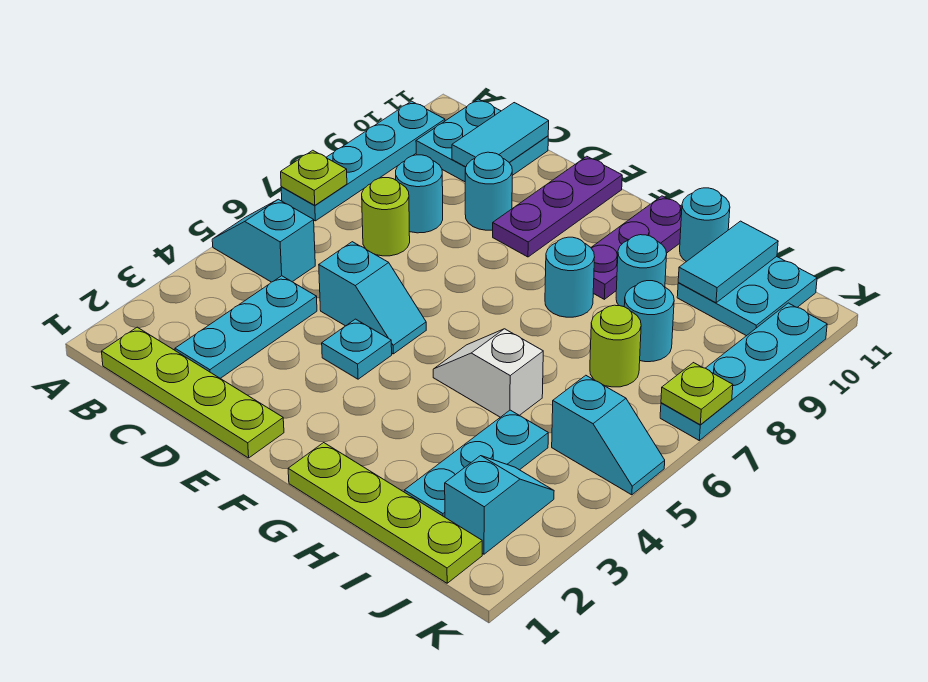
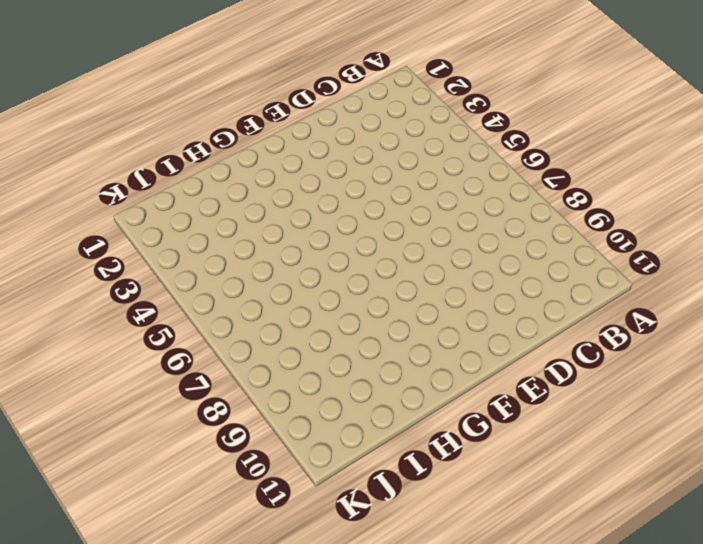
none -> cyan slope A5:B5 level 1 top B
none -> cyan plate A7:A10 level 1
none -> lime plate B1:E1 level 1

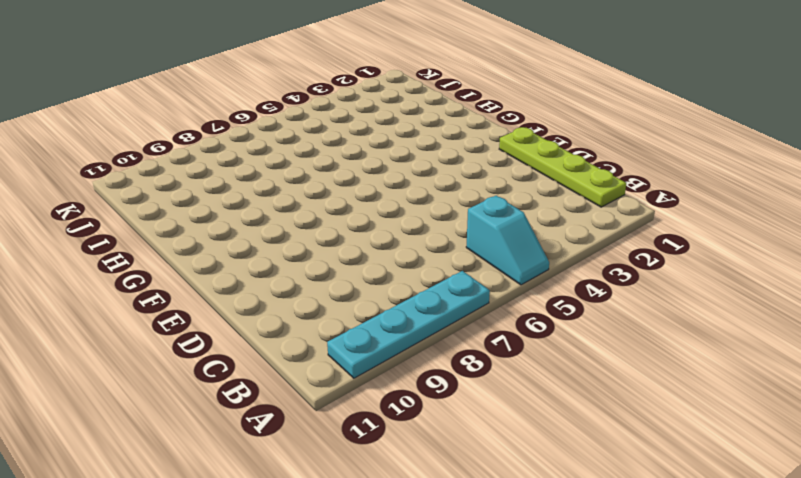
none -> cyan plate B10:C11 level 1
none -> cyan plate C2:C4 level 1
none -> lime round brick C7 level 1

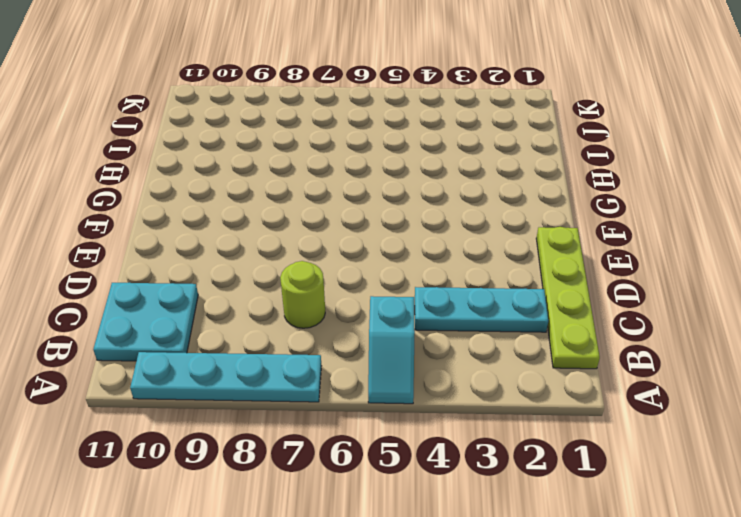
none -> cyan round brick C8 level 1
none -> cyan slope D5:E5 level 1 top D
none -> cyan round brick D9 level 1

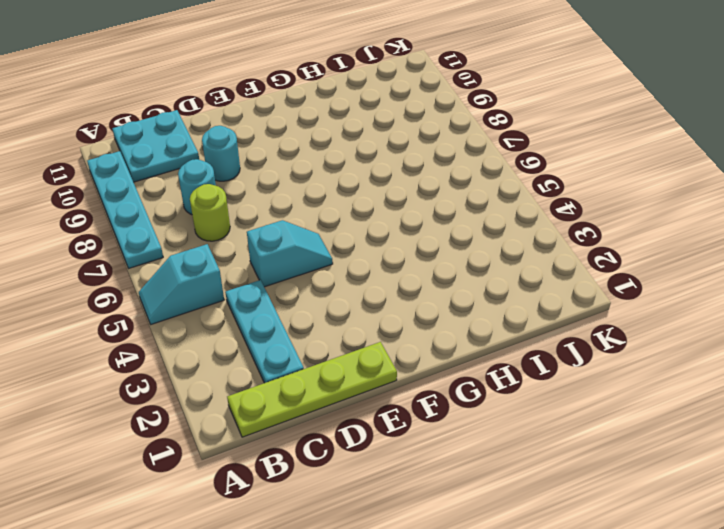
none -> cyan plate E4 level 1
none -> purple plate E9:E11 level 1
none -> lime plate G1:J1 level 1

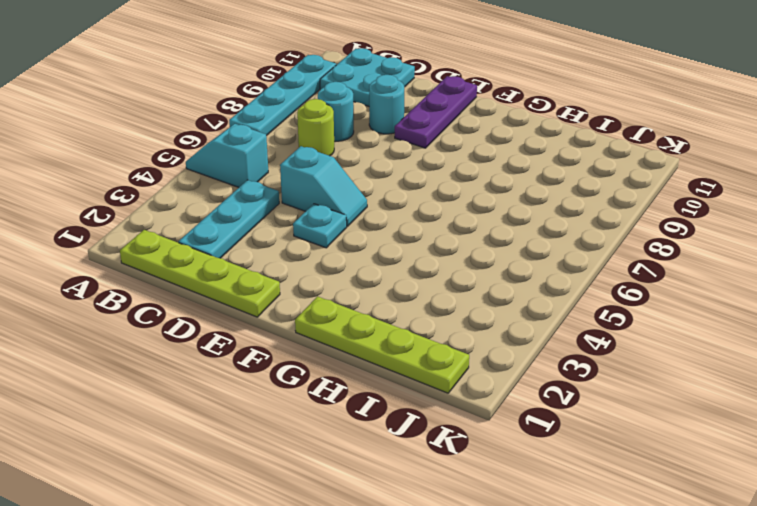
none -> white slope G5:H5 level 1 top H
none -> cyan round brick G8 level 1
none -> purple plate G9:G11 level 1

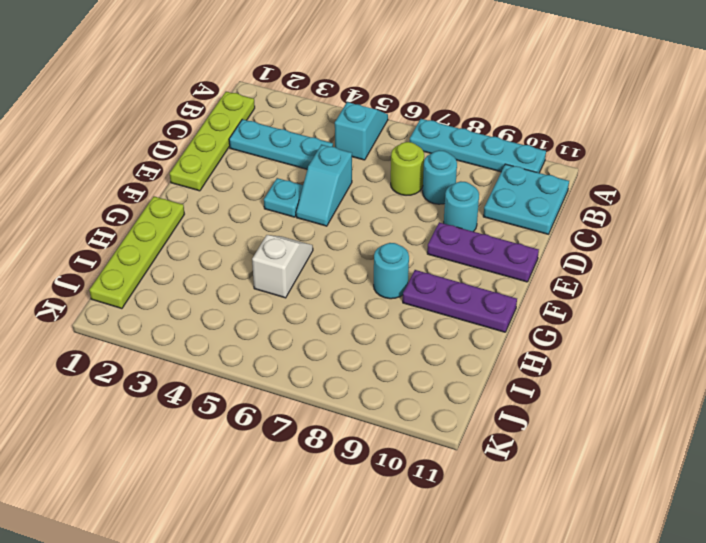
none -> cyan round brick H9 level 1
none -> cyan round brick H11 level 1
none -> cyan plate I2:I4 level 1

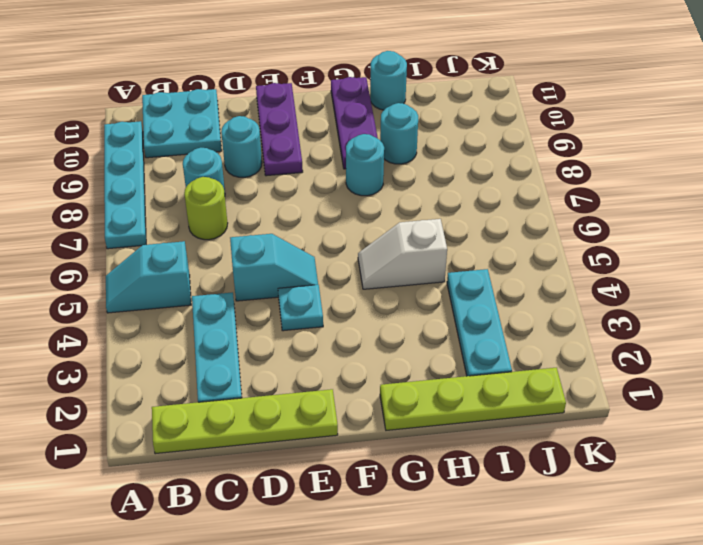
none -> lime round brick I7 level 1
none -> cyan round brick I8 level 1
none -> cyan plate I10:J11 level 1

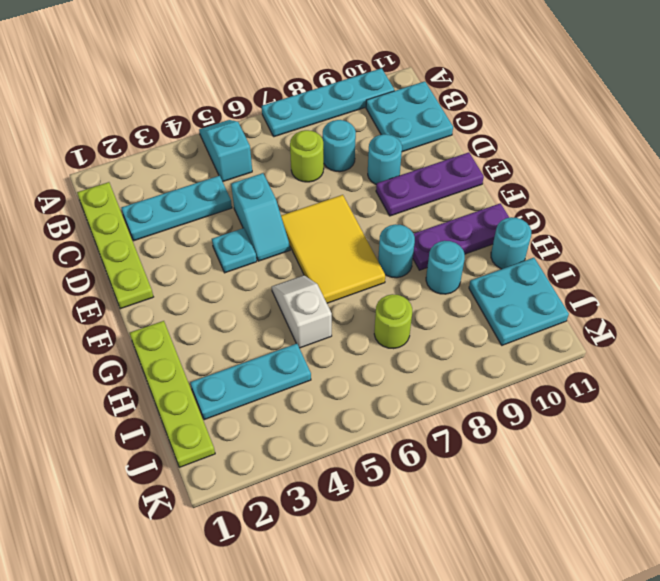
yellow tile E6:G7 level 1 -> none
none -> cyan round brick I8 level 1
none -> cyan slope J2:J3 level 1 top 2
none -> cyan slope J5:K5 level 1 top J

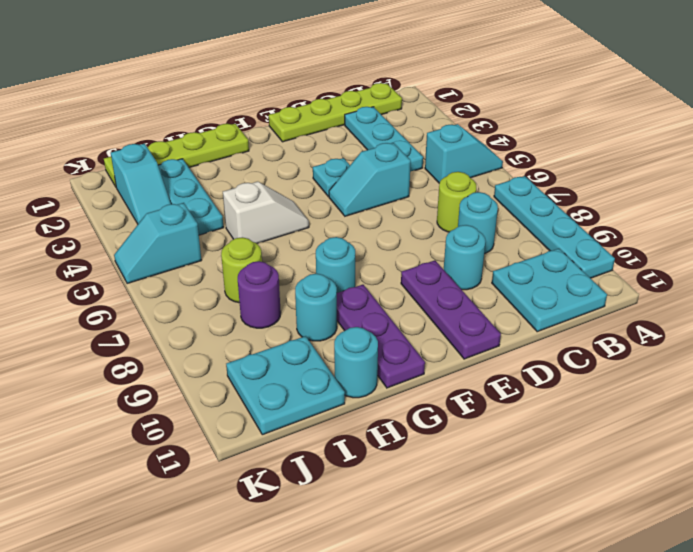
purple round brick I8 level 1 -> cyan round brick I8 level 1
none -> cyan plate K7:K10 level 1
none -> lime plate A7 level 2
none -> cyan tile C10:C11 level 2

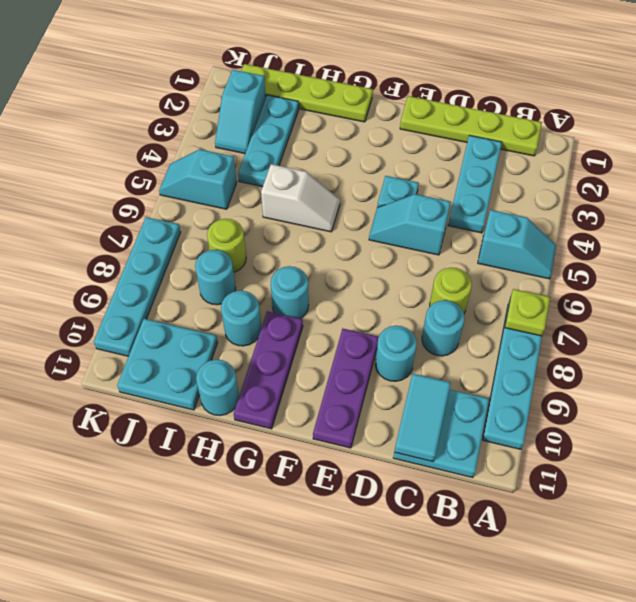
none -> cyan tile I10:I11 level 2
none -> lime plate K7 level 2

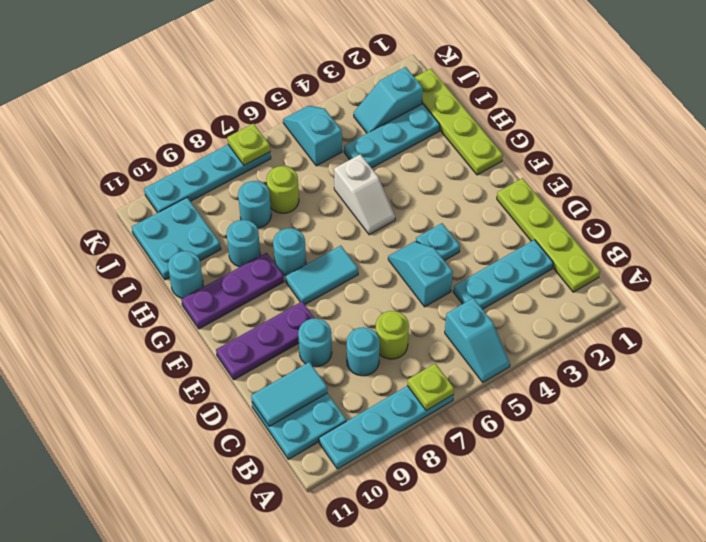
cyan tile F7:F8 level 1 -> cyan tile I10:I11 level 2

